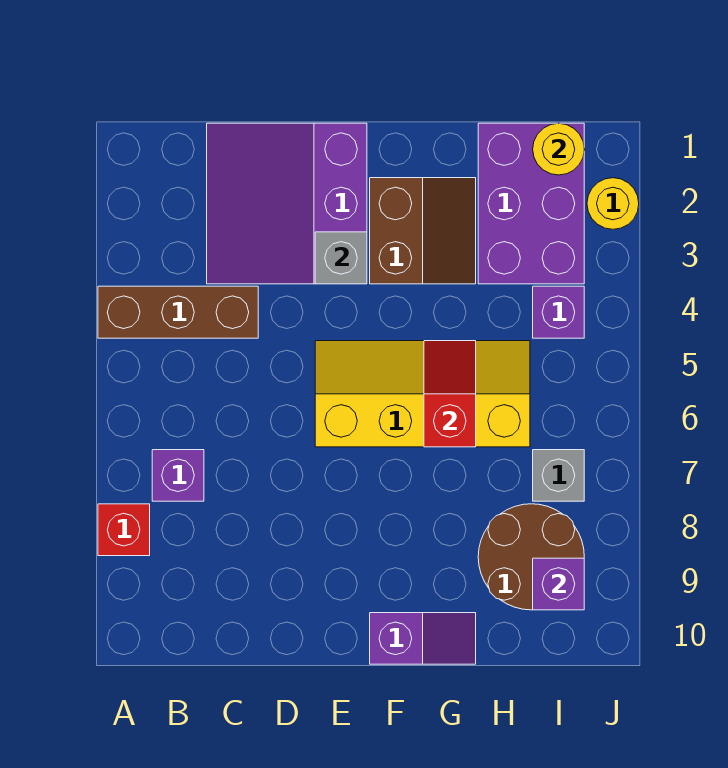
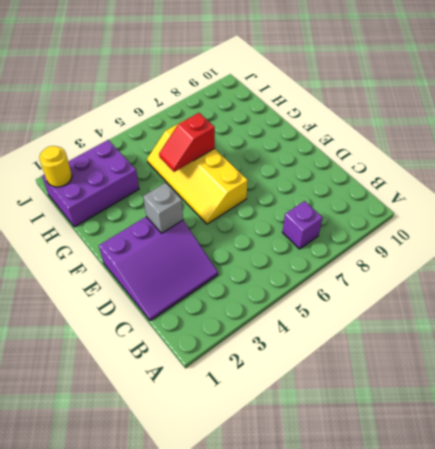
none -> brown brick A4:C4 level 1
none -> red brick A8 level 1
none -> brown slope F2:G3 level 1 top F

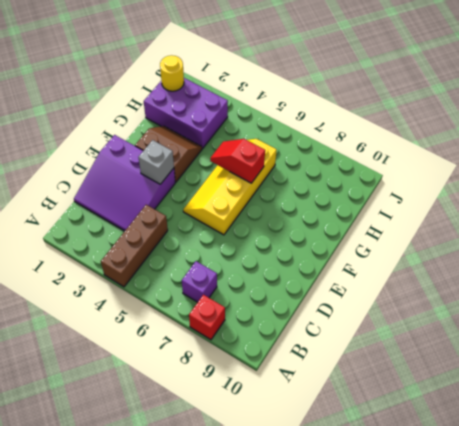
none -> purple slope F10:G10 level 1 top F
none -> brown round brick H8:I9 level 1
none -> purple brick I4 level 1

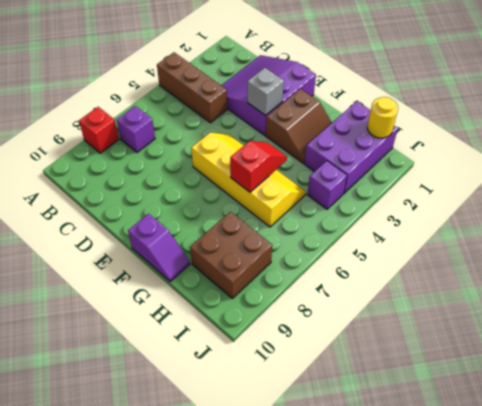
brown brick H8:I9 level 1 -> brown round brick H8:I9 level 1
none -> grey brick I7 level 1
none -> yellow round brick J2 level 1
none -> purple brick I9 level 2

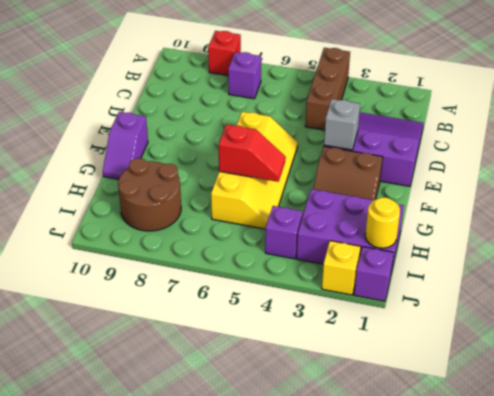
purple brick J1 level 1 -> purple brick I9 level 2
yellow brick J2 level 1 -> yellow round brick J2 level 1
none -> grey brick I7 level 1

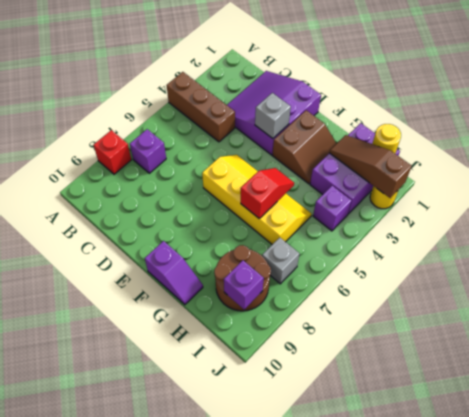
brown slope H2:J2 level 2 top J -> none

